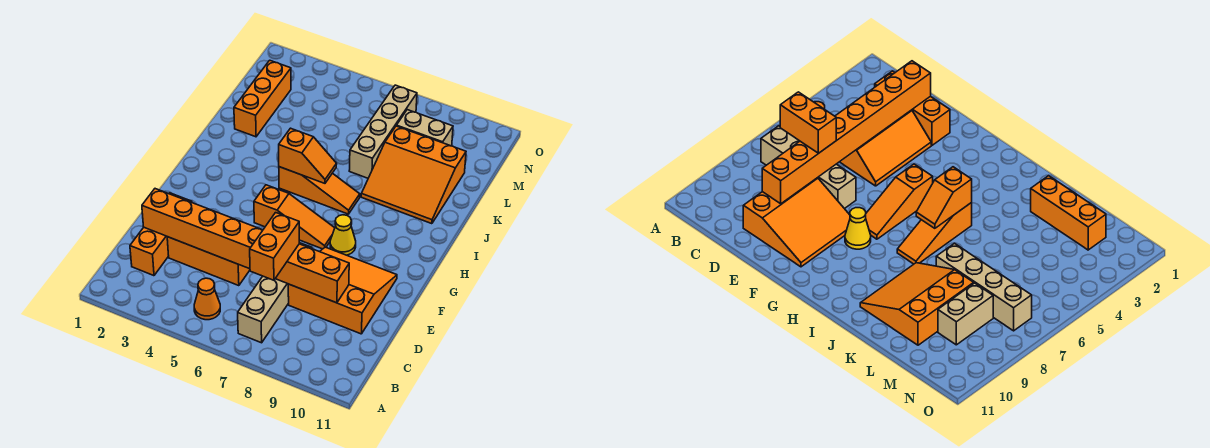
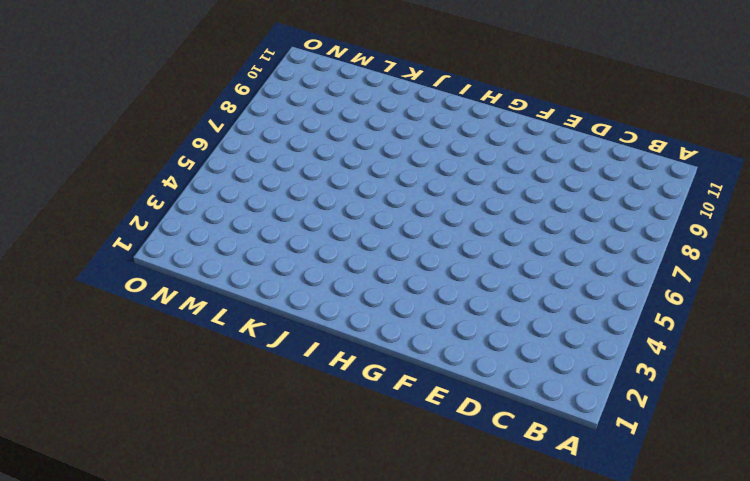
none -> orange cone B5 level 1
none -> tan brick B7:E7 level 1
none -> orange brick C2:E2 level 1

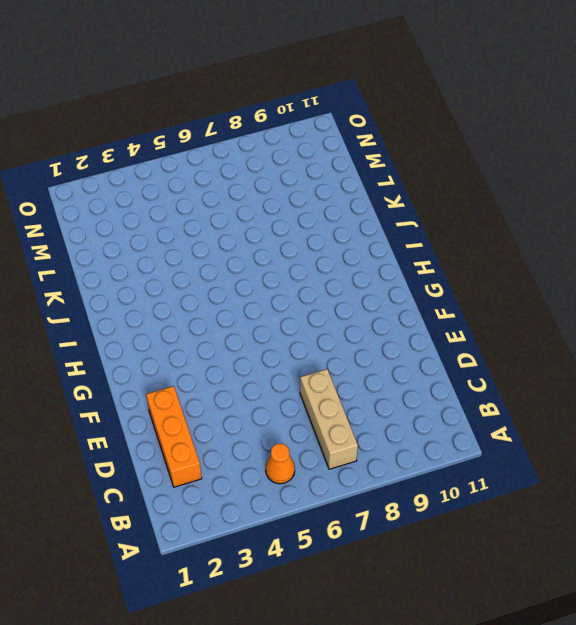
tan brick B7:D7 level 1 -> tan brick B7:E7 level 1
none -> orange slope D3:E5 level 1 top D
none -> orange slope D8:F10 level 1 top D
none -> orange slope G5:G7 level 1 top 5

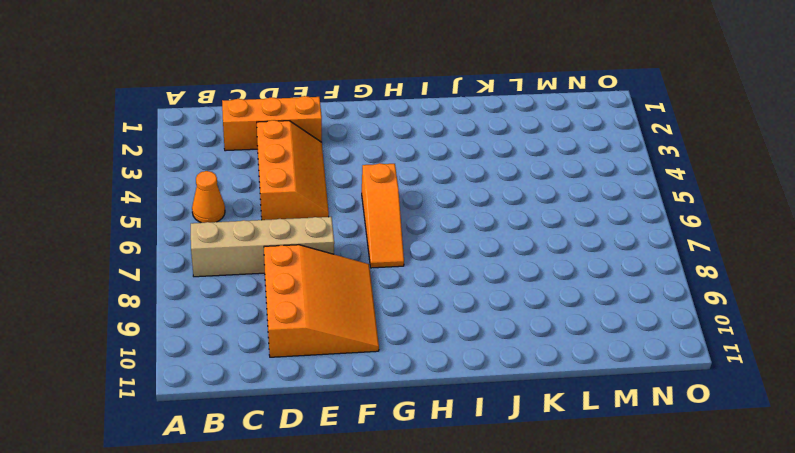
none -> yellow cone G8 level 1
none -> orange slope I5:I7 level 1 top 5
none -> orange slope J8:L10 level 1 top L

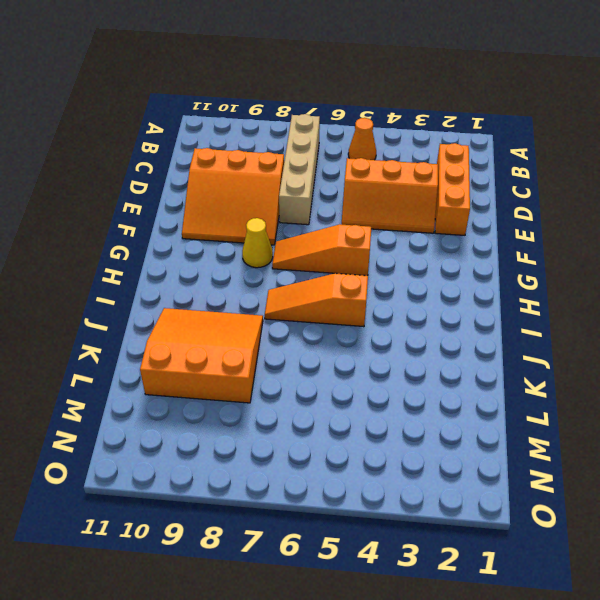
none -> orange brick K2:M2 level 1
none -> tan brick K7:N7 level 1
none -> tan brick M8:M9 level 1

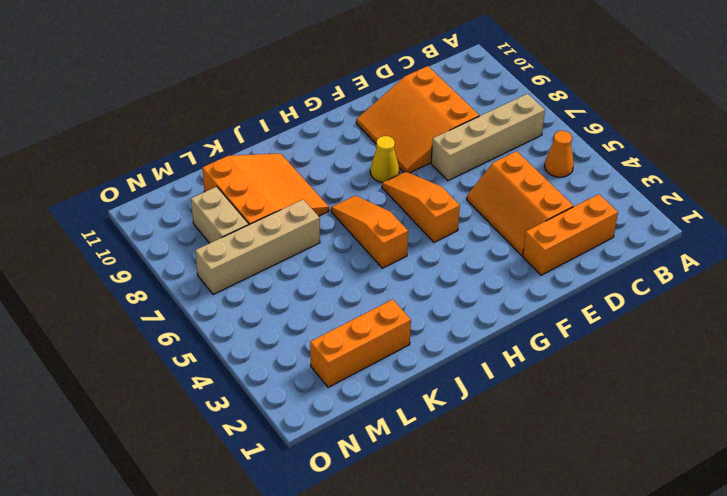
none -> orange brick D2:D9 level 2
none -> orange slope I5:I6 level 2 top 5
none -> orange brick C7:D7 level 3

